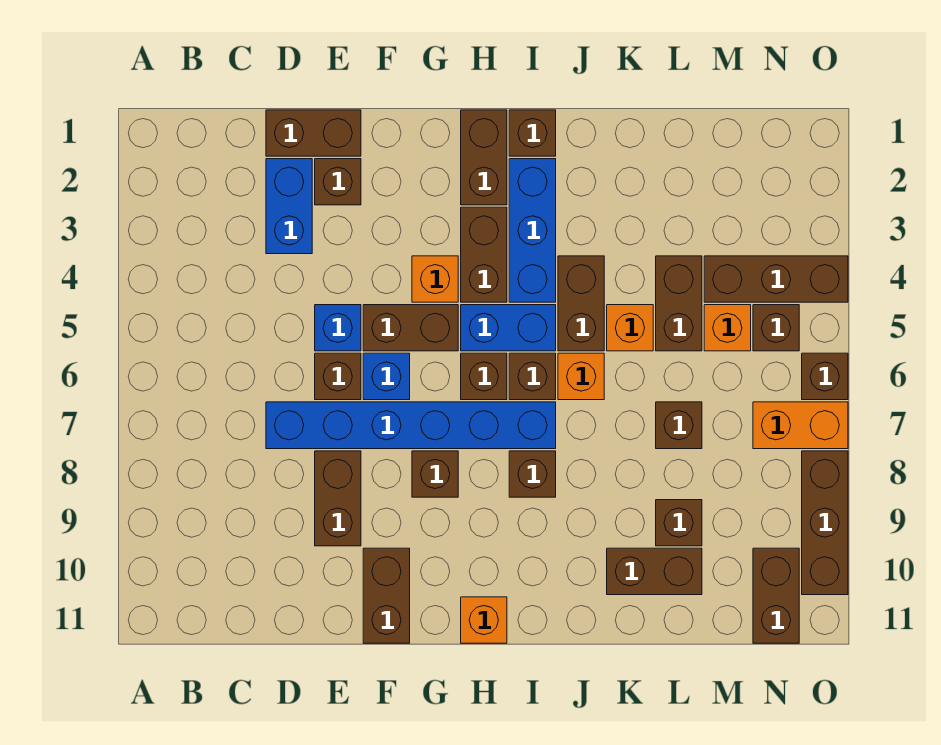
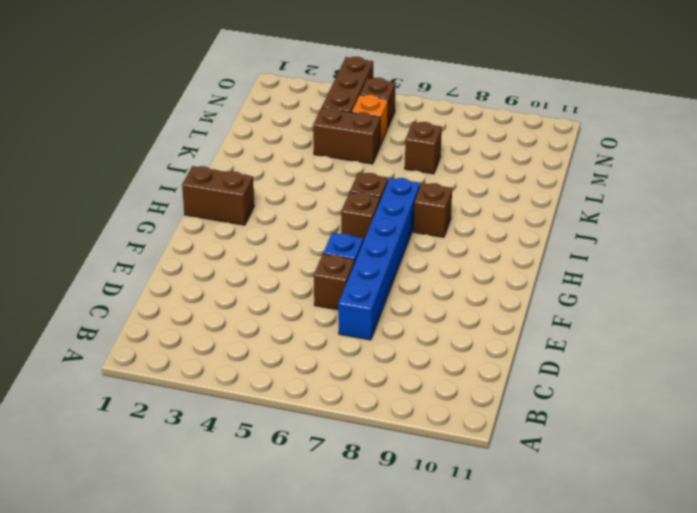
none -> brown brick D1:E1 level 1
none -> blue brick D2:D3 level 1
none -> brown brick E2 level 1
none -> blue brick E5 level 1

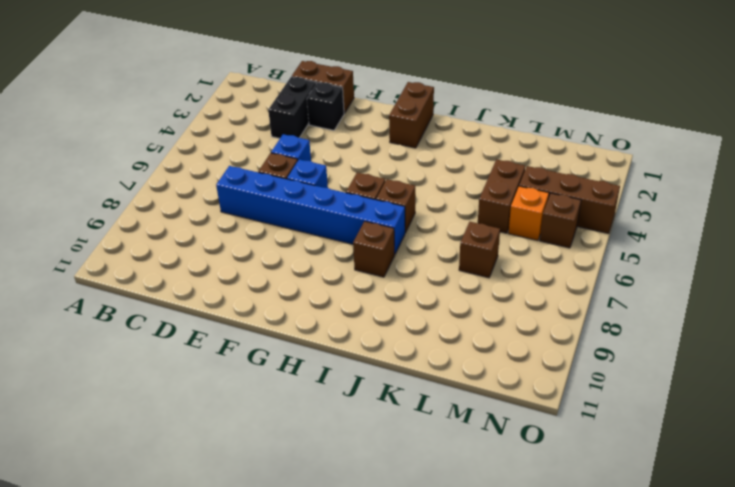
black brick D2:D3 level 1 -> blue brick D2:D3 level 1
black brick E2 level 1 -> brown brick E2 level 1
none -> brown brick E8:E9 level 1
none -> brown brick F5:G5 level 1
none -> brown brick F10:F11 level 1
none -> orange brick G4 level 1

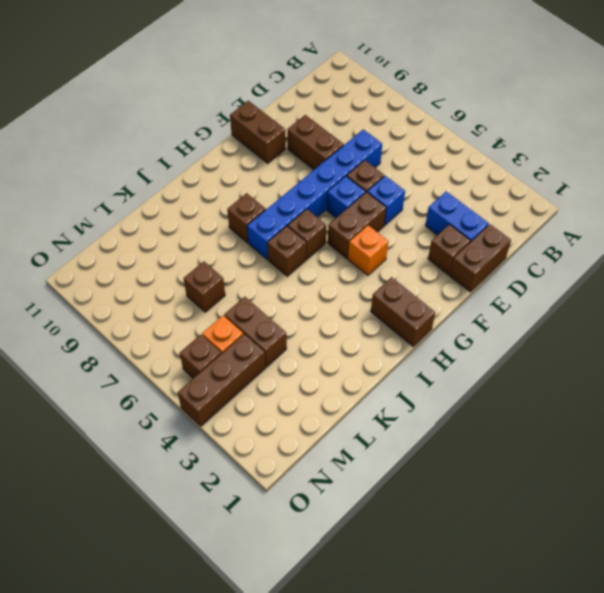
none -> brown brick G8 level 1
none -> brown brick H3:H4 level 1
none -> blue brick H5:I5 level 1
none -> orange brick H11 level 1

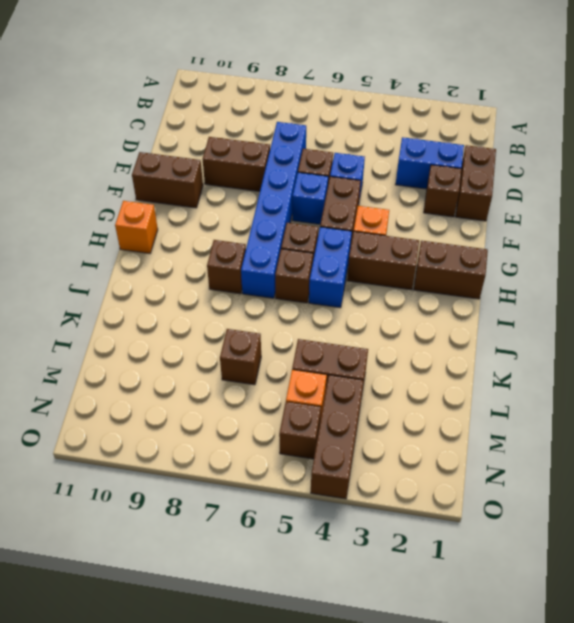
none -> brown brick G8 level 1
none -> brown brick I1 level 1
none -> blue brick I2:I4 level 1
none -> brown brick J4:J5 level 1

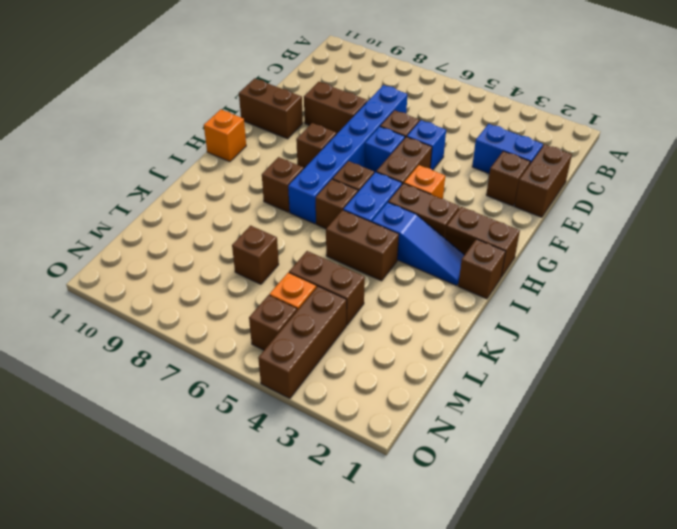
blue slope I2:I4 level 1 top 4 -> blue brick I2:I4 level 1
none -> orange brick J6 level 1
none -> orange brick K5 level 1
none -> brown brick K10:L10 level 1
none -> brown brick L9 level 1

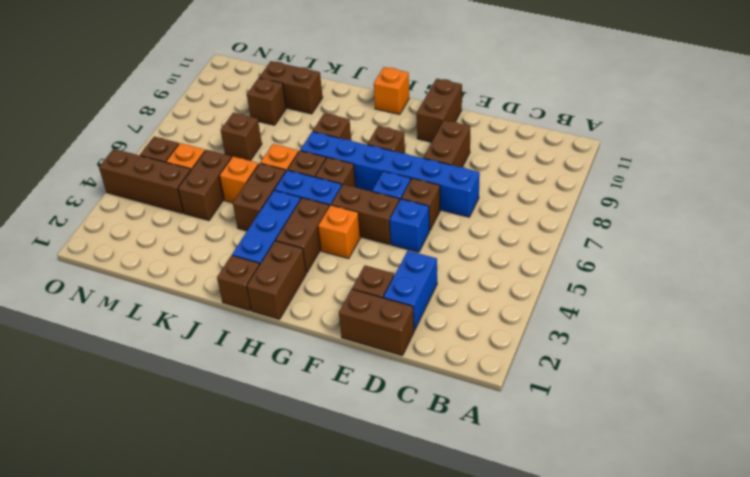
none -> orange brick N7:O7 level 1
none -> brown brick N10:N11 level 1
none -> brown brick O6 level 1
none -> brown brick O8:O10 level 1

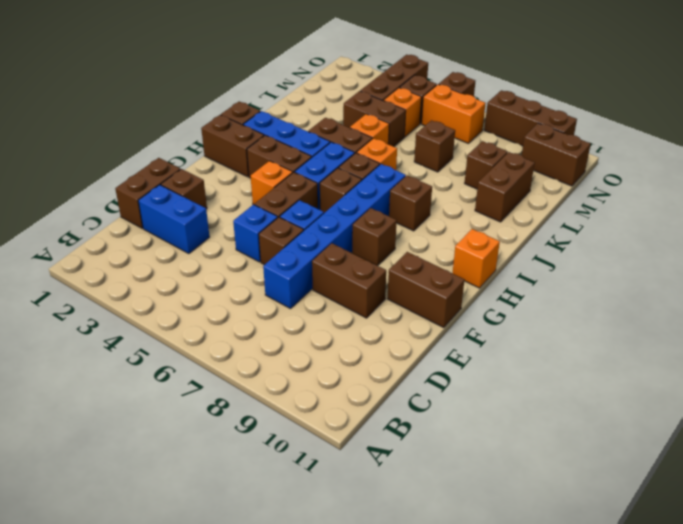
orange brick N6:N7 level 1 -> orange brick N7:O7 level 1

